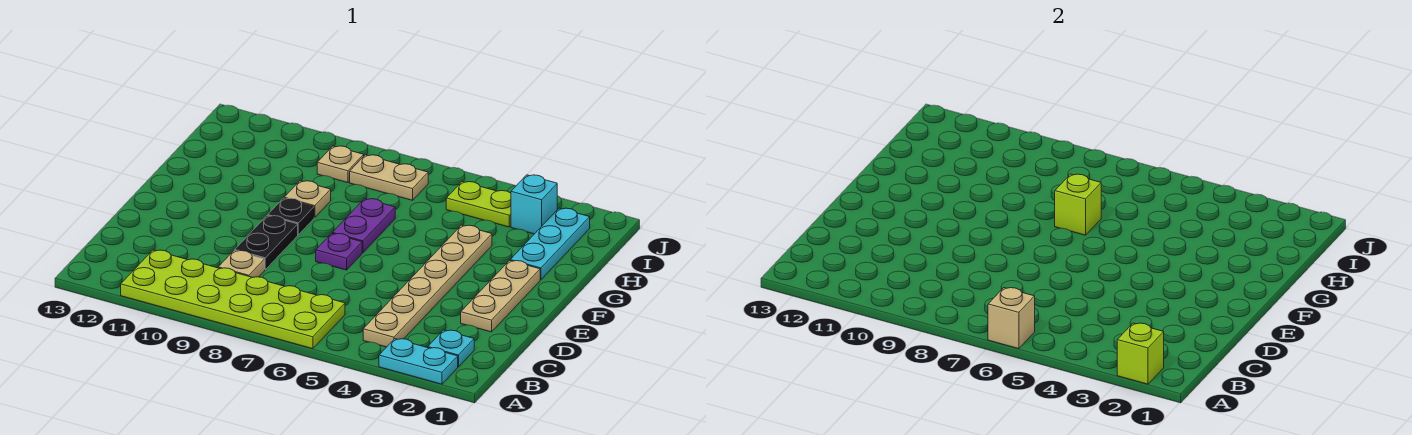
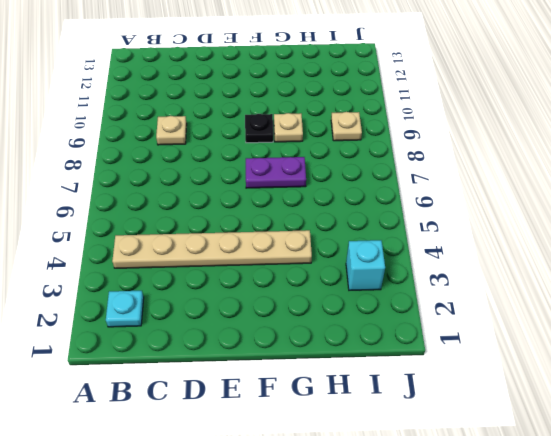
none -> cyan plate A2:A3 level 1
none -> lime plate A6:B11 level 1
none -> tan plate D2:F2 level 1

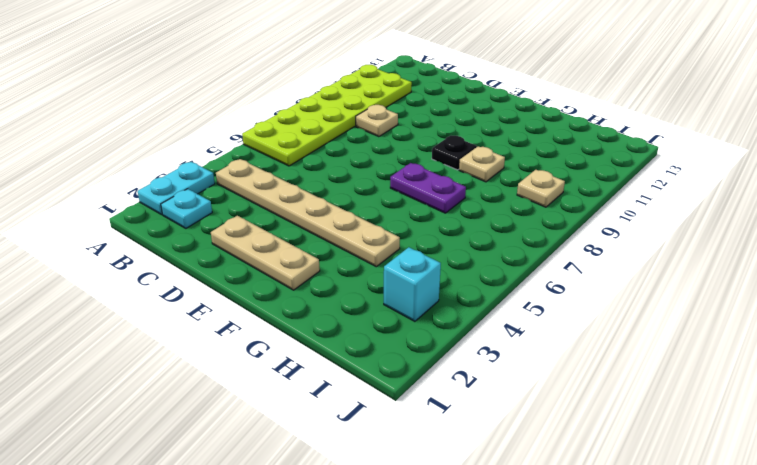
none -> black plate D9:E9 level 1
none -> purple plate E7 level 1
none -> cyan plate G2:I2 level 1

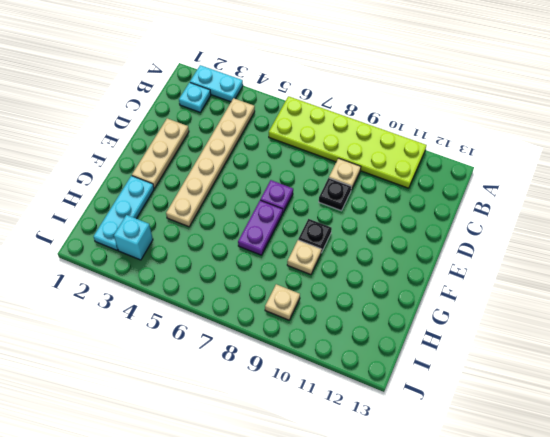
black plate D9 level 1 -> black plate D9:E9 level 1
none -> lime plate I4:I5 level 1
none -> tan plate I7:I8 level 1
none -> lime brick A2 level 2

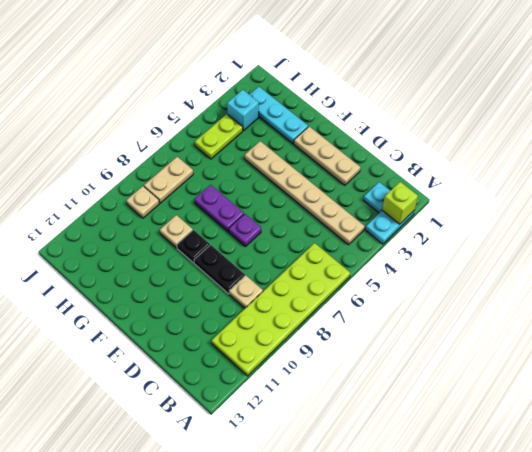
none -> tan brick A6 level 2
none -> lime brick G7 level 2

